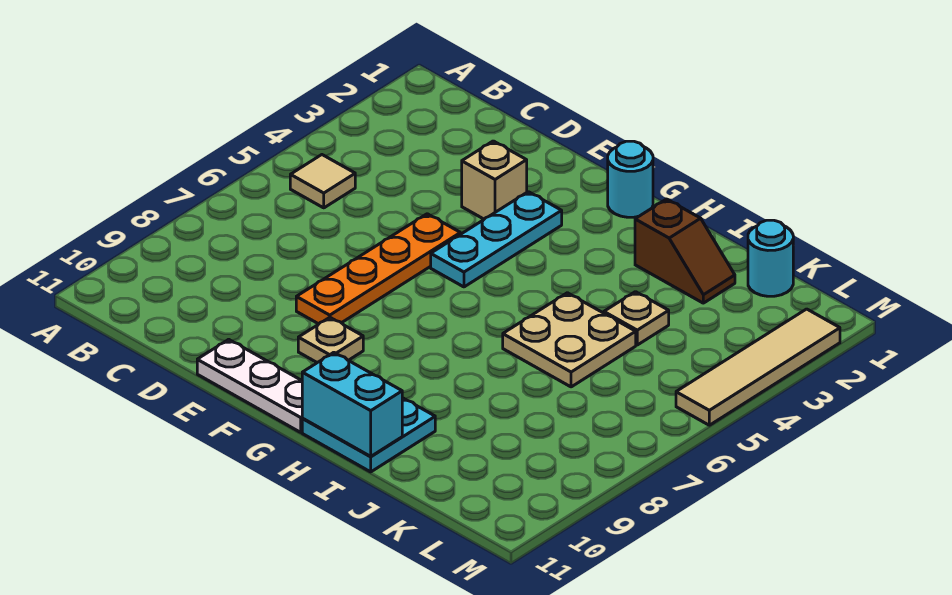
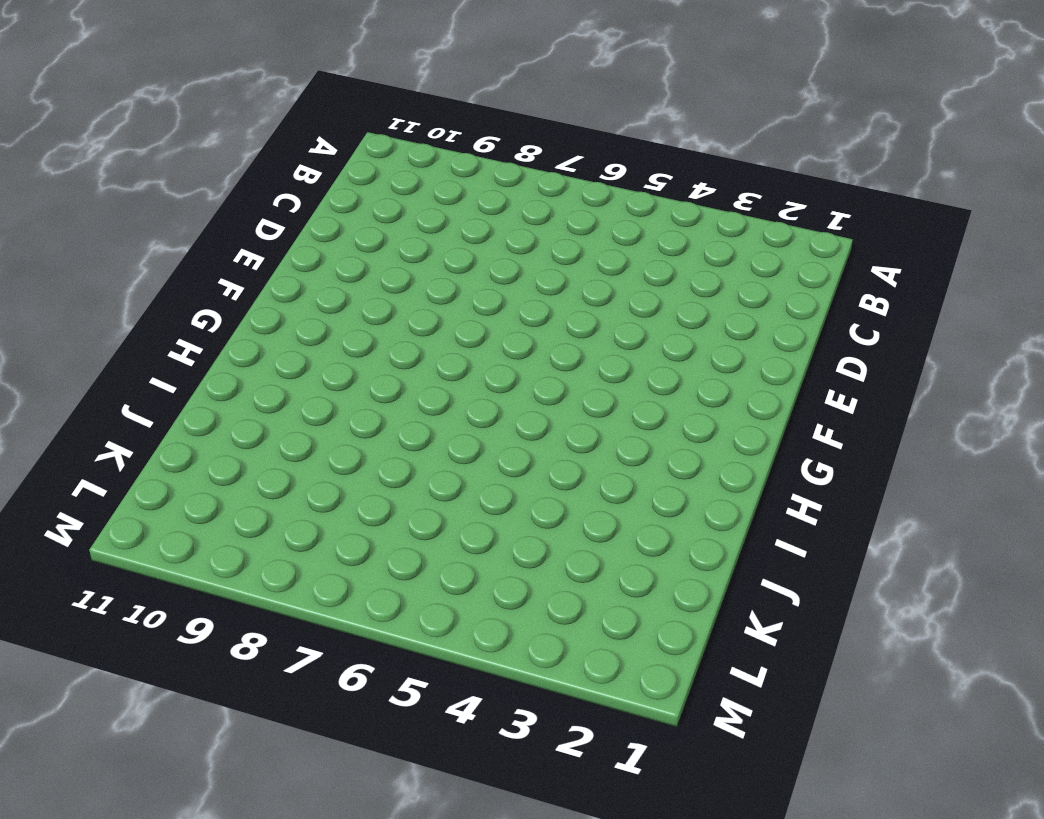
none -> tan tile B5 level 1
none -> tan brick E3 level 1
none -> orange plate E5:E8 level 1

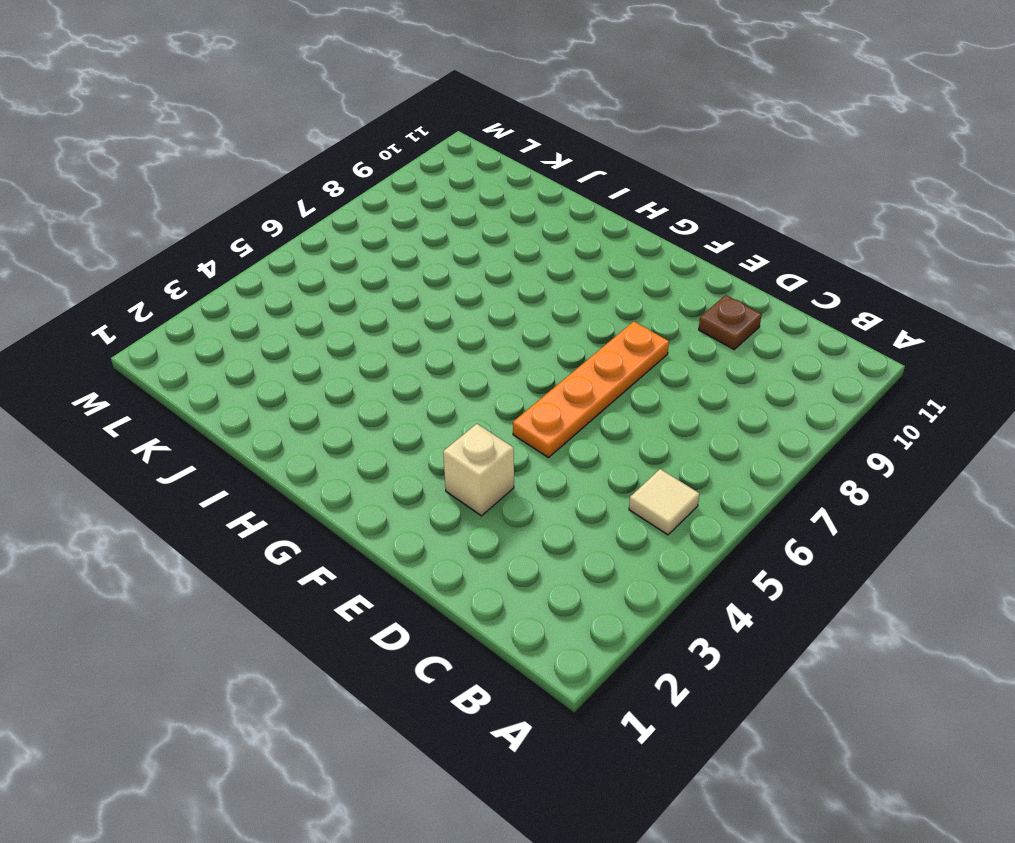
brown plate D10 level 1 -> none
none -> white plate E11:G11 level 1
none -> cyan plate F3:F5 level 1
none -> tan plate F9 level 1

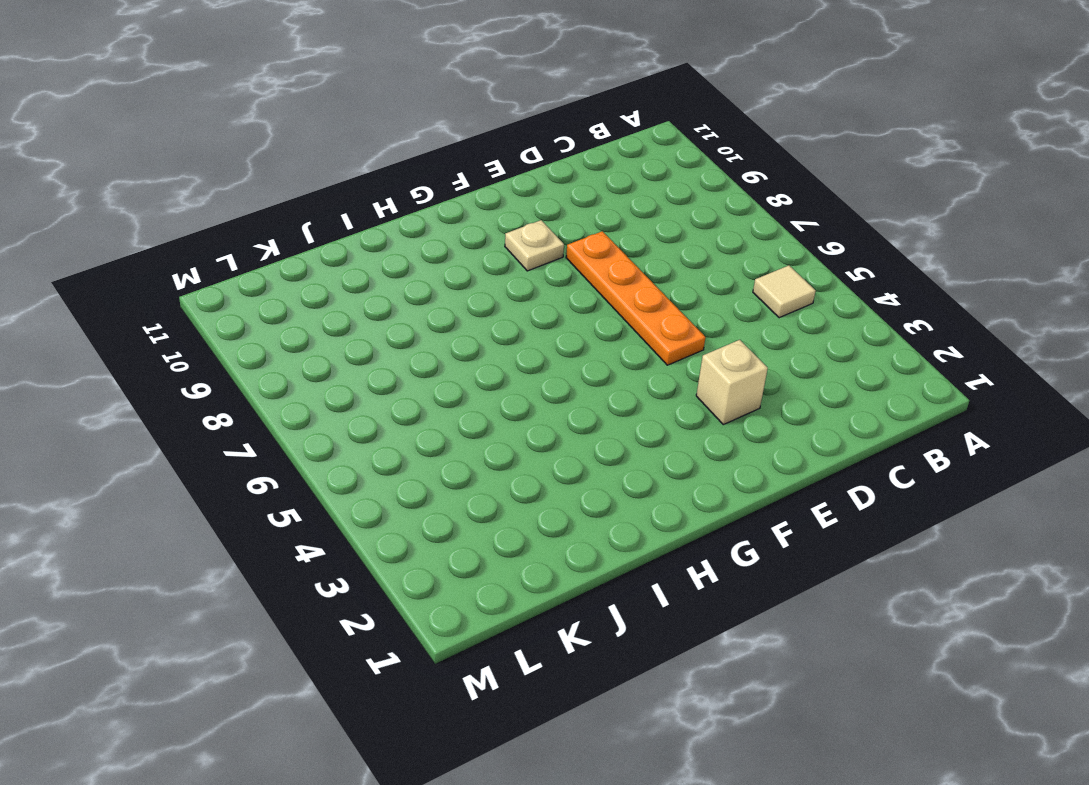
none -> white plate E11:G11 level 1
none -> cyan plate F3:F5 level 1
none -> cyan round brick G1 level 1

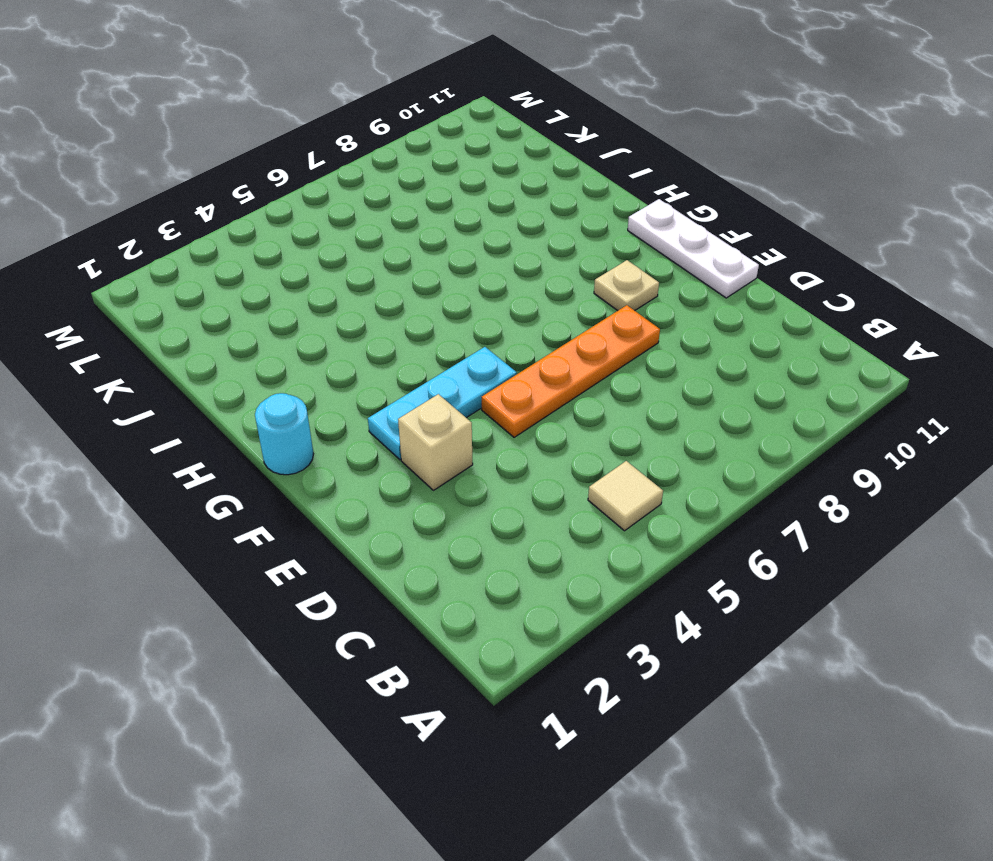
none -> cyan plate H10:I11 level 1
none -> brown slope I2:J2 level 1 top I
none -> tan plate I5:J6 level 1

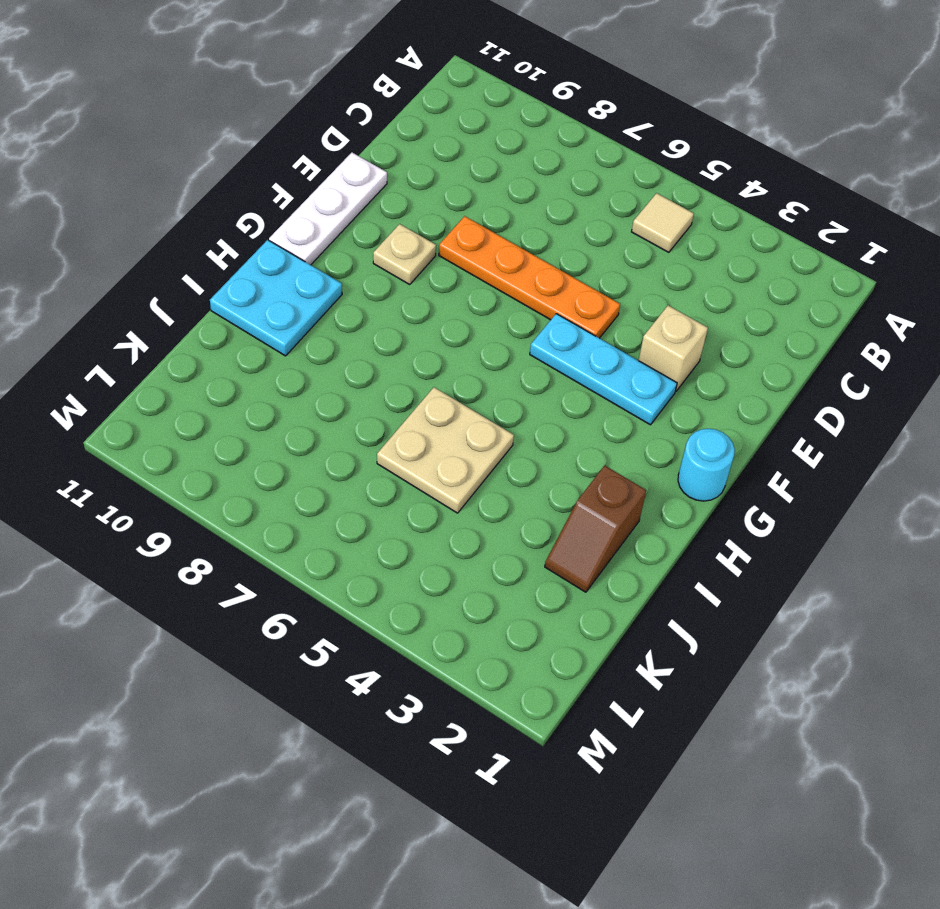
none -> tan plate J4 level 1
none -> cyan round brick K1 level 1
none -> tan tile M2:M5 level 1

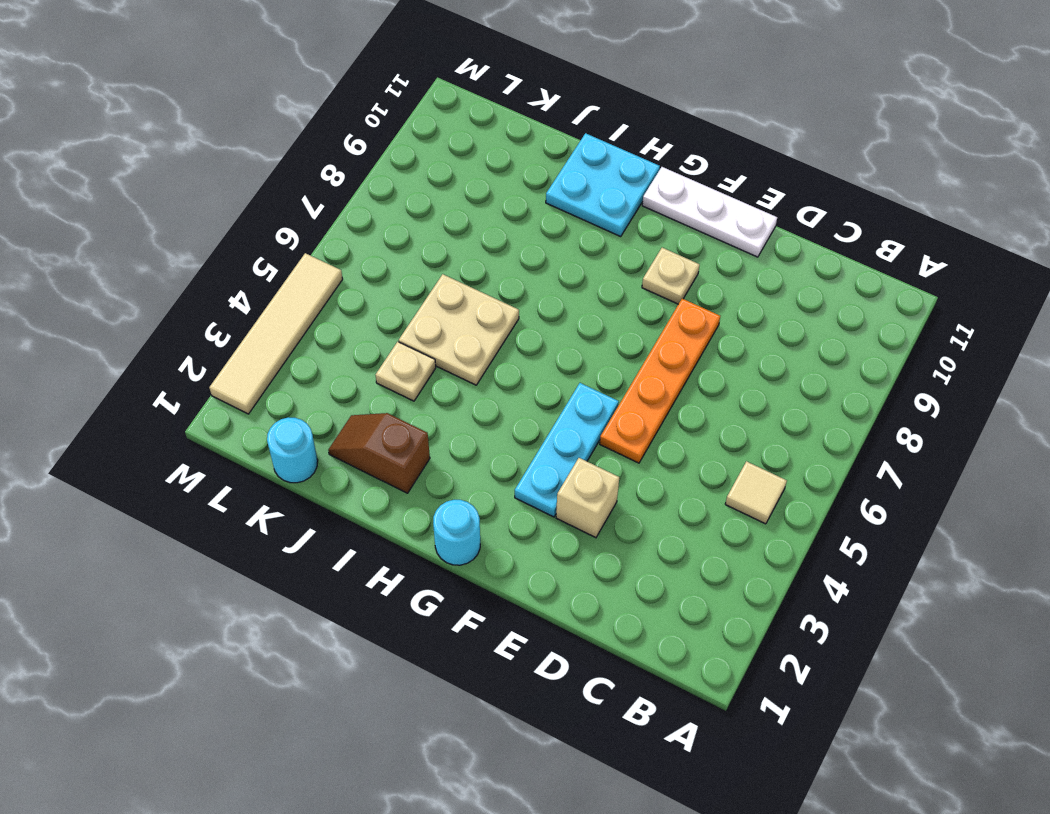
none -> cyan brick H11:I11 level 2

